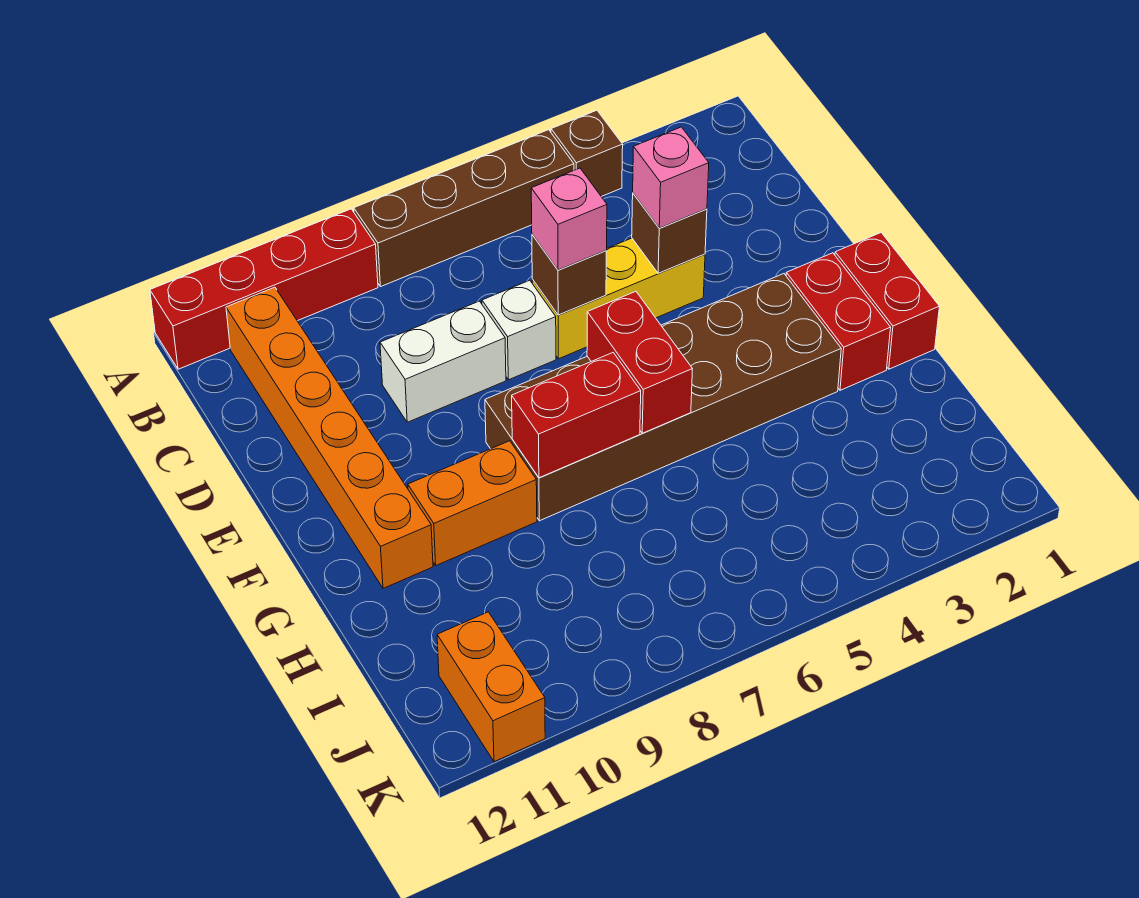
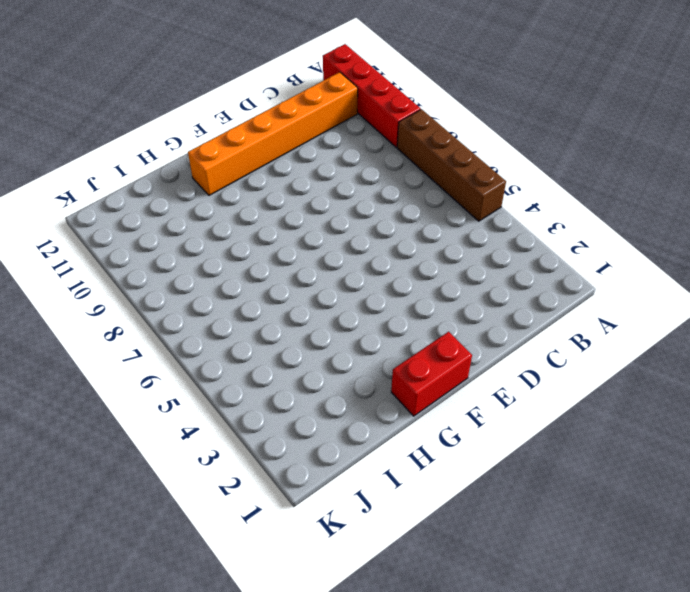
none -> brown brick A4 level 1
none -> yellow brick D4:D6 level 1
none -> white brick D7 level 1

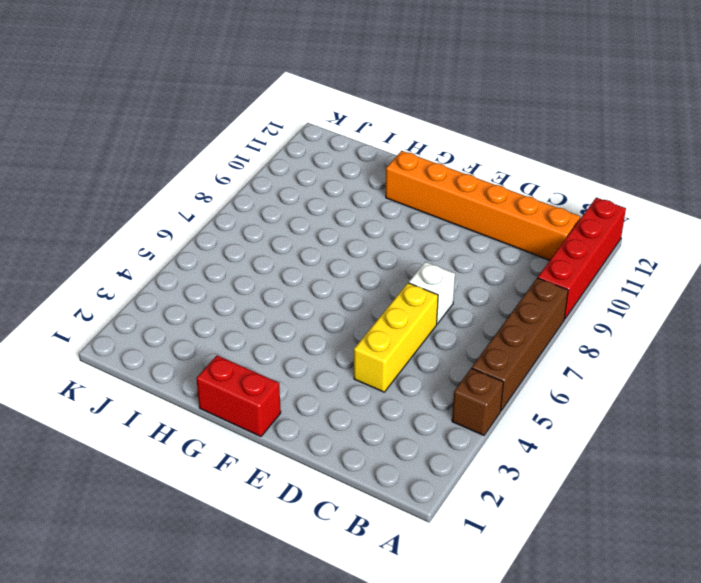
none -> white brick D8:D9 level 1
none -> red brick F2:G2 level 1
none -> brown brick F3:G8 level 1

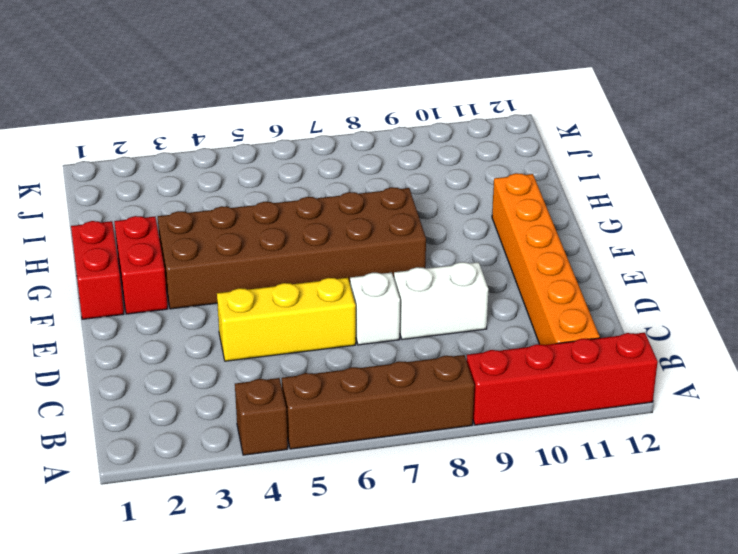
none -> orange brick G9:G10 level 1
none -> orange brick J11:K11 level 1
none -> brown brick D4 level 2

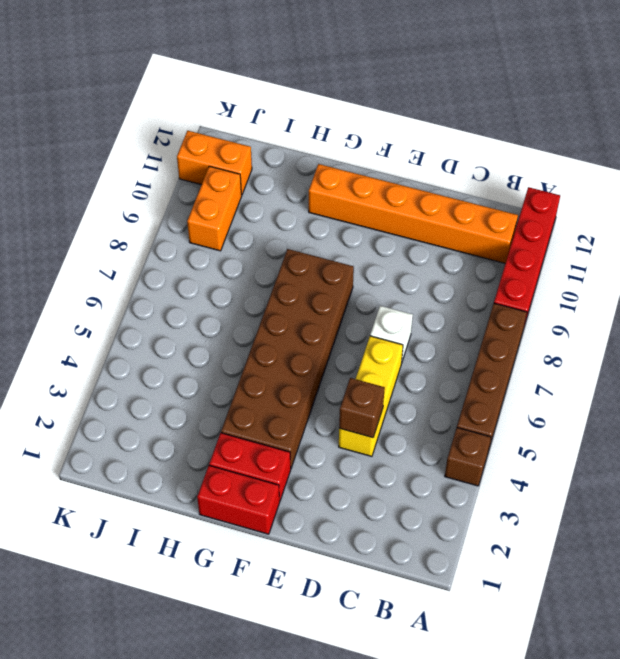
orange brick J9:J10 level 1 -> orange brick G9:G10 level 1
none -> white brick D8:D9 level 1
none -> brown brick D6 level 2
none -> red brick F6:G6 level 2

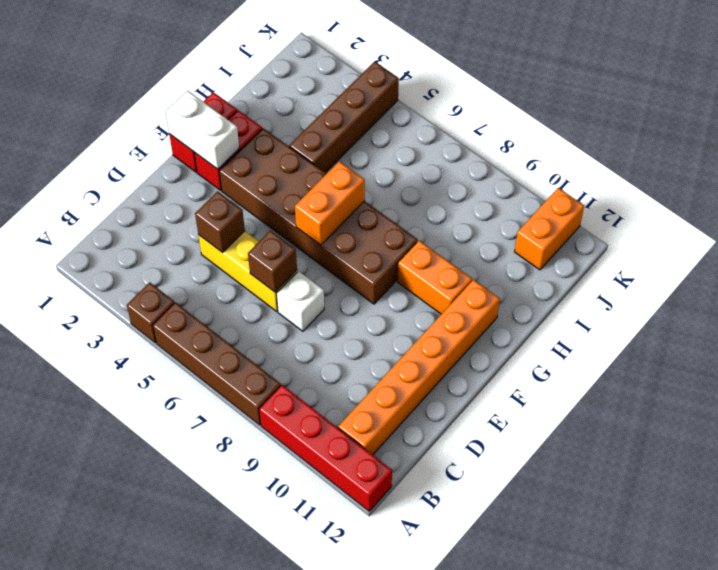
white brick F1:F2 level 2 -> white brick D8:D9 level 1
orange brick F6:G6 level 2 -> red brick F6:G6 level 2
brown brick H4:K4 level 1 -> none
none -> red brick G7:G8 level 2
none -> pink brick D4 level 3
none -> pink brick D6 level 3

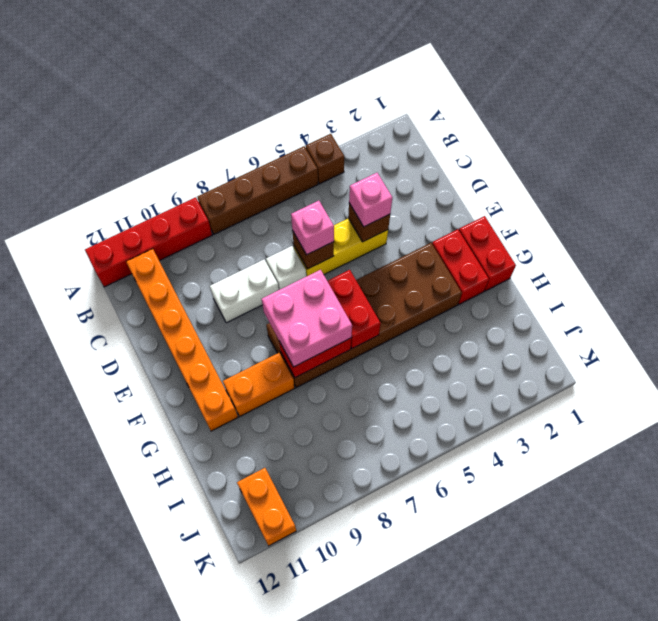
pink brick F7:G8 level 3 -> none

